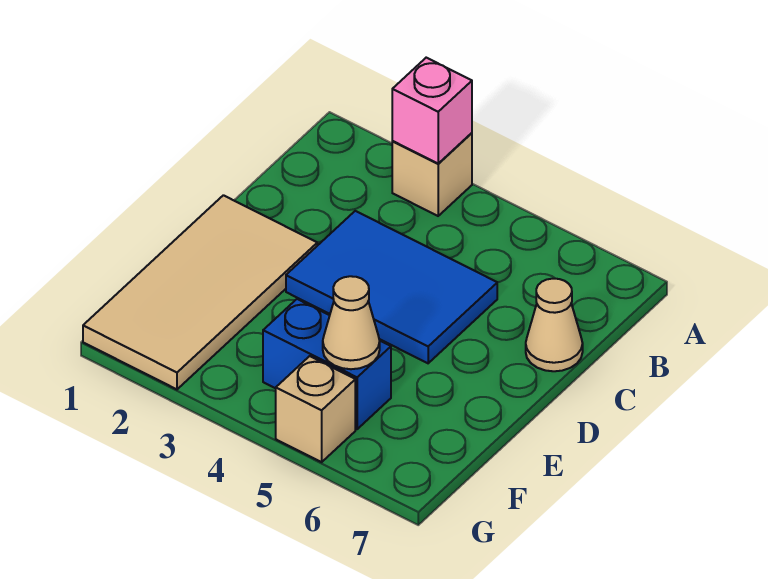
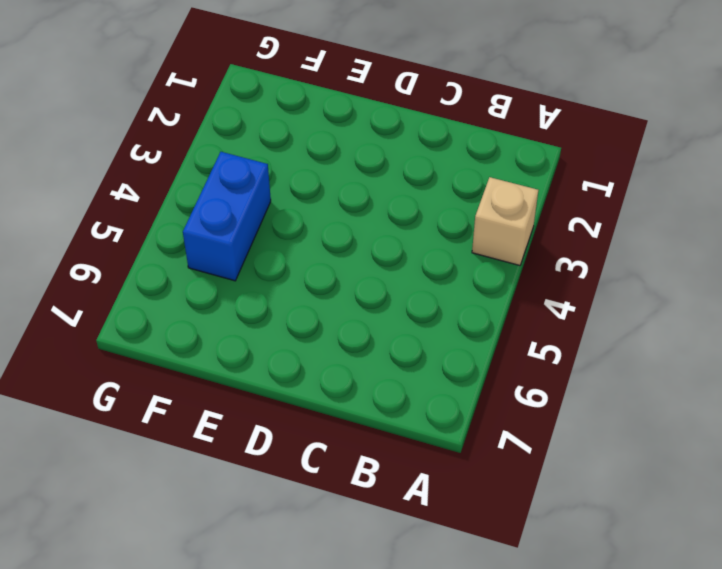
none -> blue tile C3:D5 level 1
none -> tan cone C7 level 1

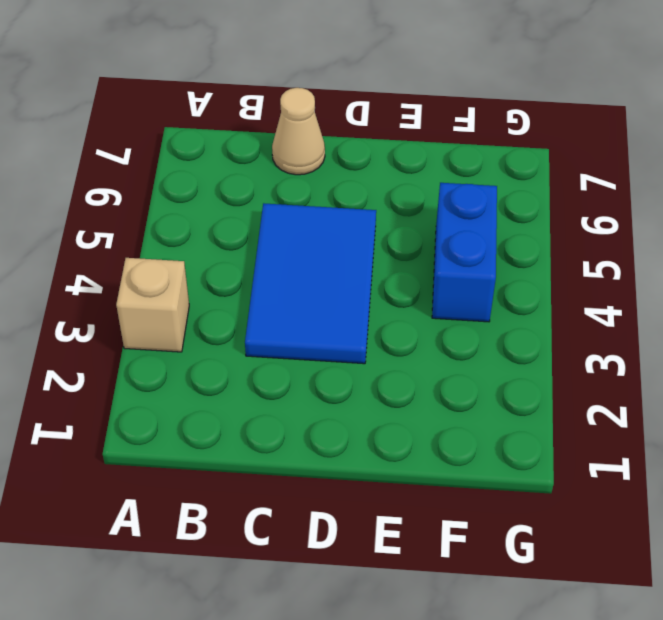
none -> tan tile D1:G2 level 1
none -> tan brick G5 level 1

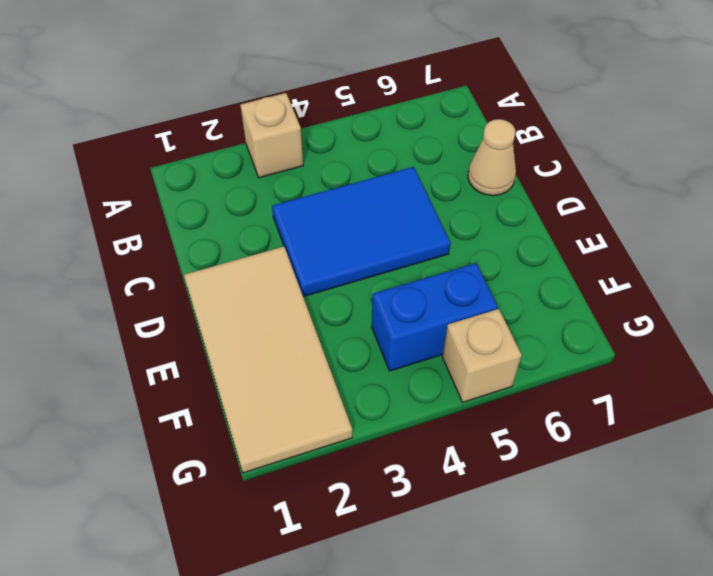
none -> pink brick A3 level 2
none -> tan cone F5 level 2

